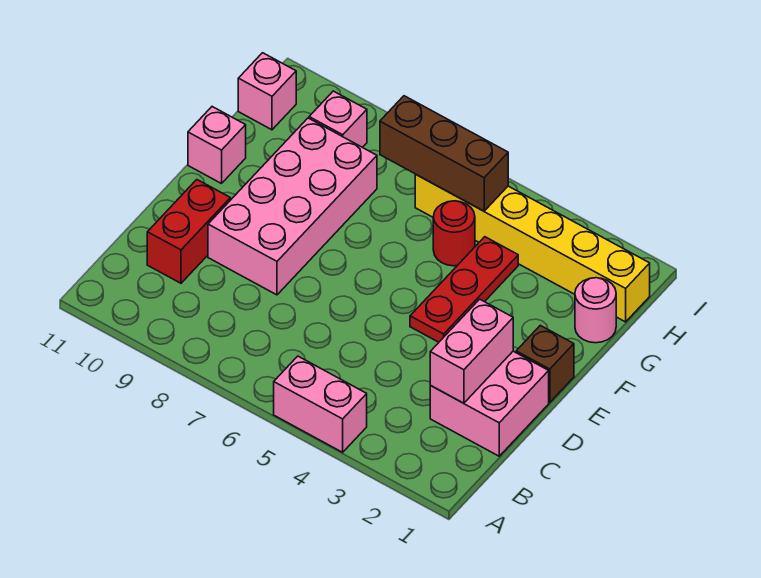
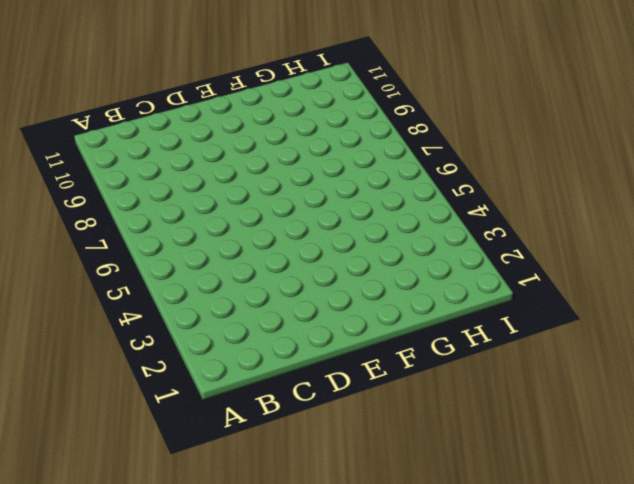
none -> pink brick A4:A5 level 1
none -> pink brick C1:D2 level 1
none -> red brick C10:D10 level 1

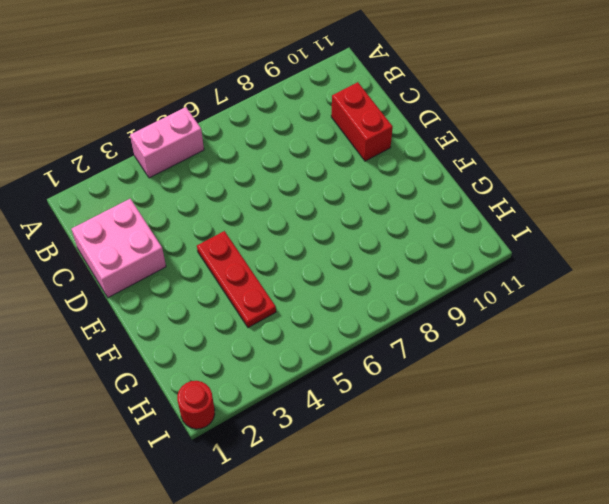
red round brick I1 level 1 -> red round brick G5 level 1
none -> pink brick D8:G9 level 1
none -> brown brick E1 level 1
none -> pink brick F11 level 1

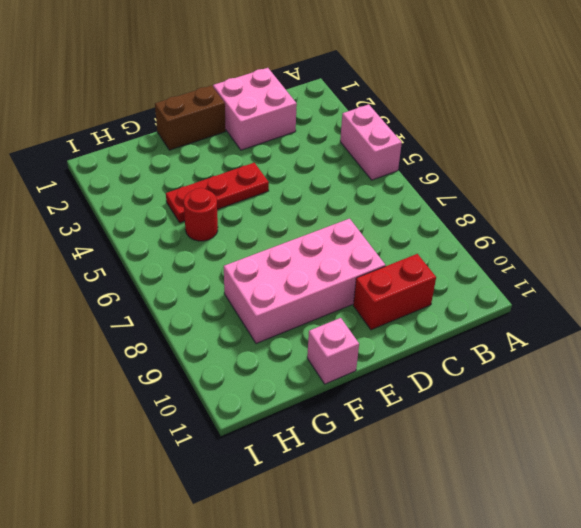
brown brick E1:F1 level 1 -> brown brick E1 level 1
none -> pink round brick G1 level 1
none -> yellow brick H1:H6 level 1
none -> pink brick H9 level 1

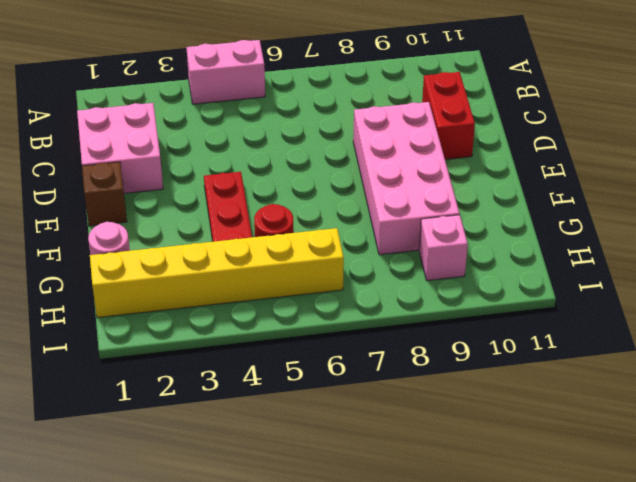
none -> pink brick F11 level 1
none -> pink brick H11 level 1
none -> pink brick C2:D2 level 2

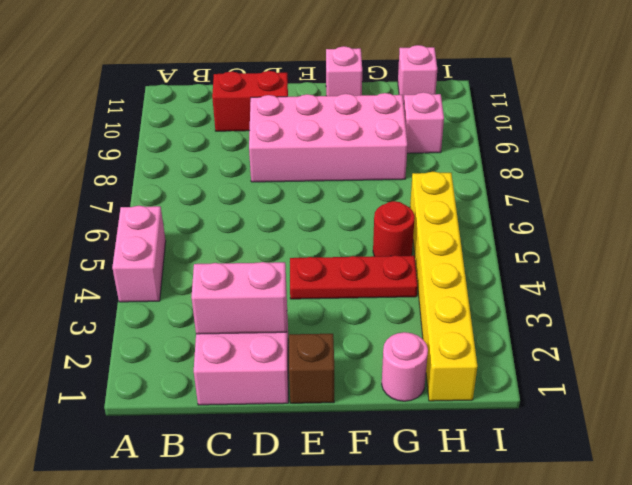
none -> brown brick H5:H7 level 2

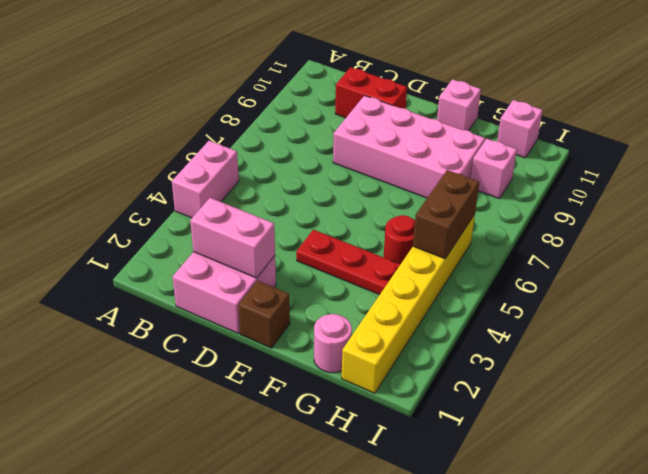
brown brick H5:H6 level 2 -> brown brick H5:H7 level 2

